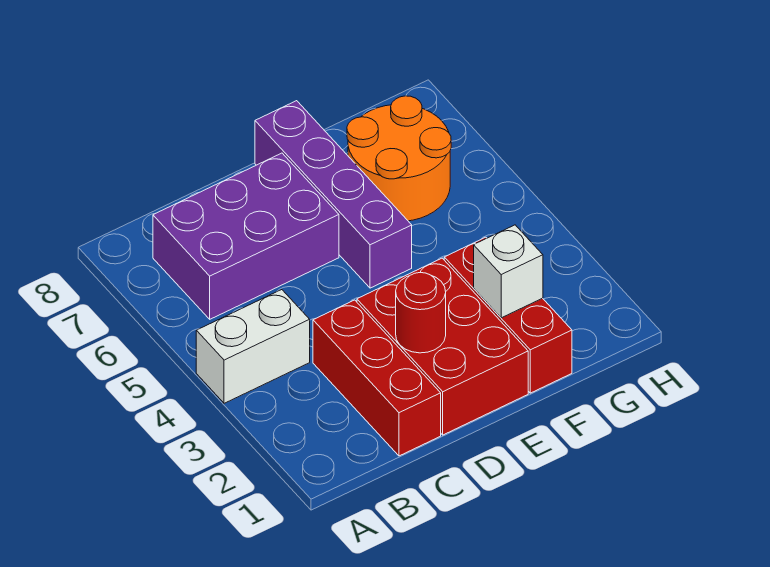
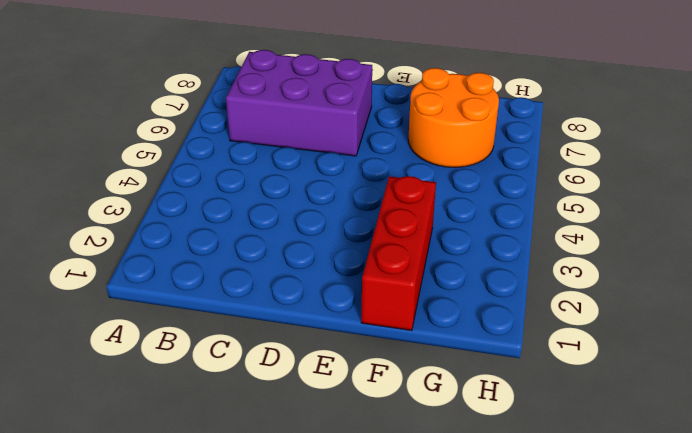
none -> white brick A4:B4 level 1
none -> red brick C1:C3 level 1

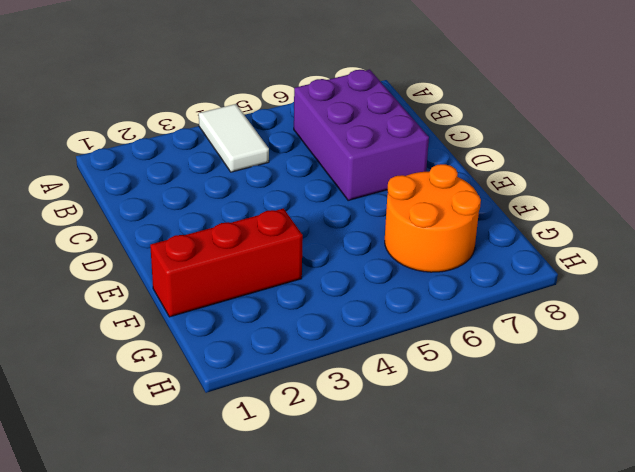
white tile A4:B4 level 1 -> white brick A4:B4 level 1
none -> red brick C1:C3 level 1
none -> red brick D1:E3 level 1

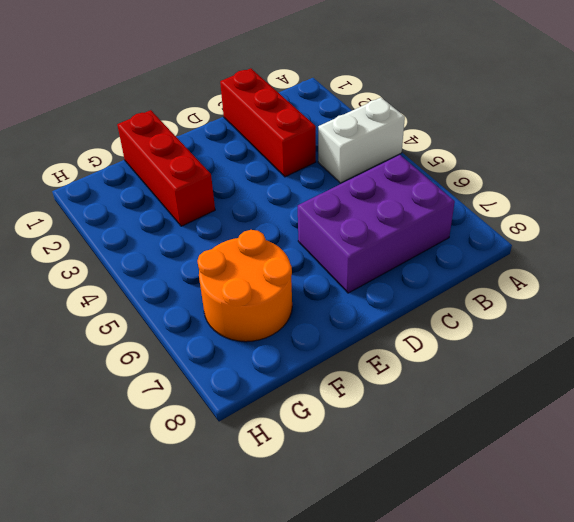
none -> red brick D1:E3 level 1
none -> purple brick E5:E8 level 1

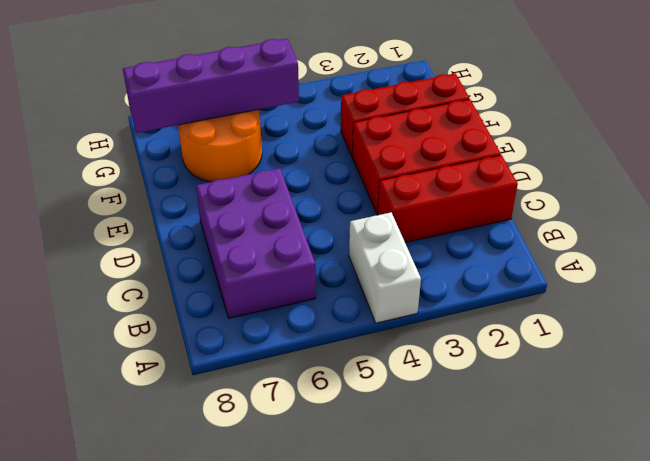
purple brick G5:G8 level 2 -> purple brick E5:E8 level 1
none -> red round brick D2 level 2
none -> white brick F2 level 2

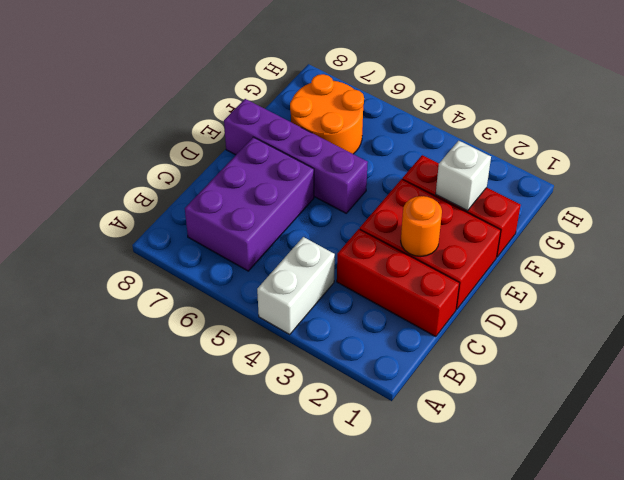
orange round brick D2 level 2 -> red round brick D2 level 2

